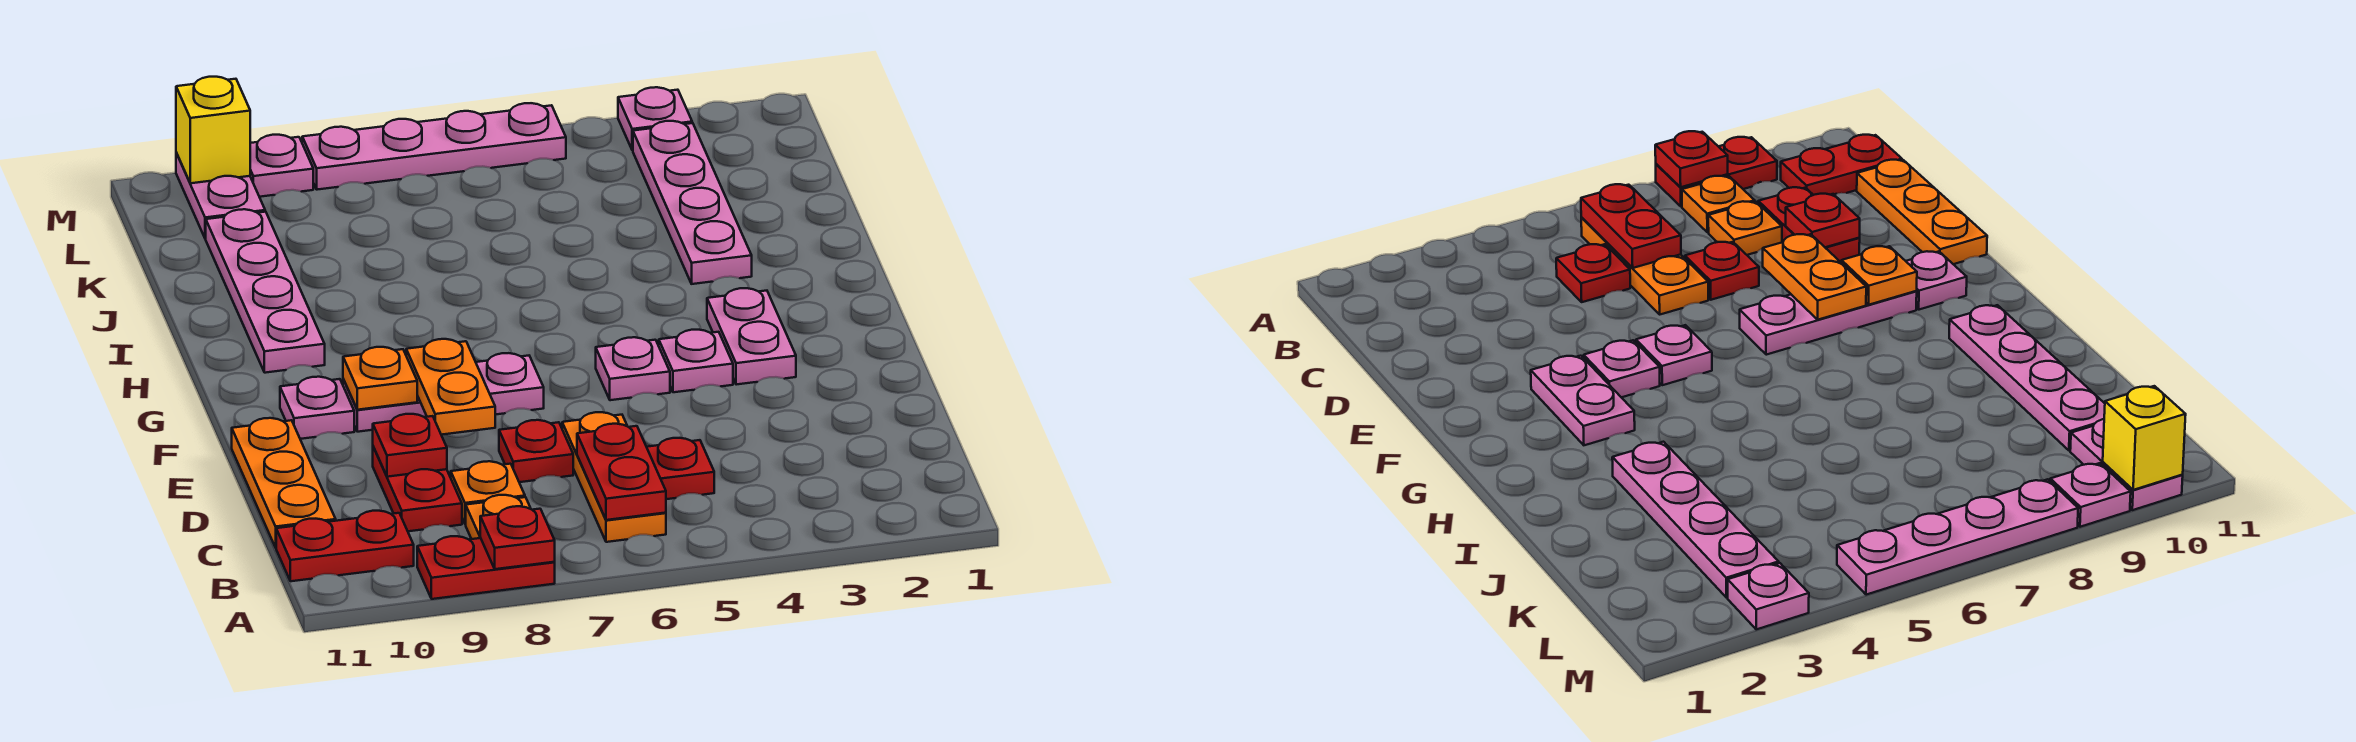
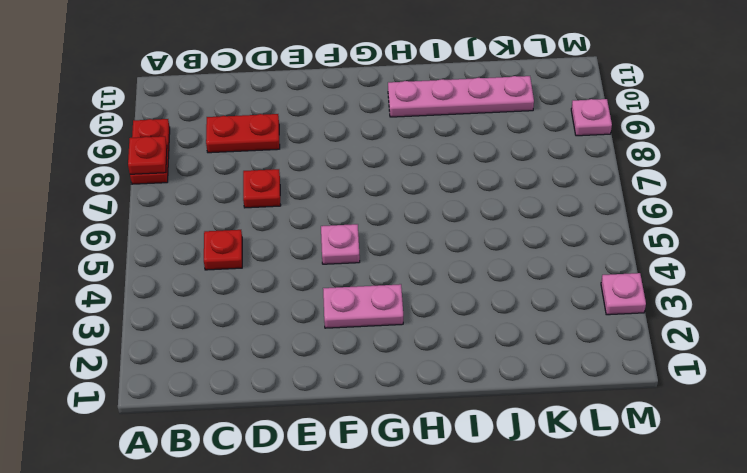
none -> orange plate B6:D6 level 1
none -> orange plate B8 level 1
none -> red plate B10:B11 level 1

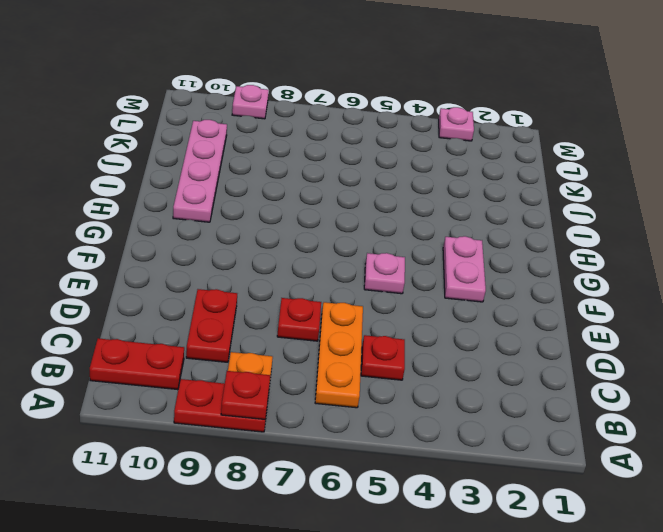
none -> orange plate C8 level 1
none -> orange plate C11:E11 level 1
none -> pink plate F4 level 1

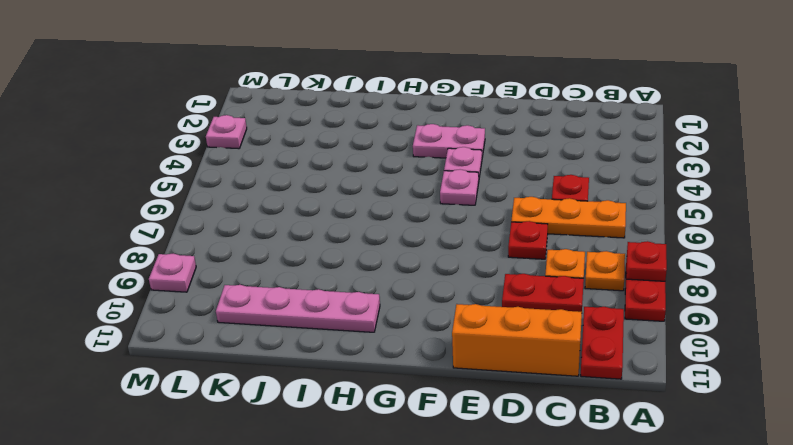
orange brick C11:E11 level 1 -> orange plate C11:E11 level 1
none -> pink plate F7:F9 level 1
none -> pink plate F10 level 1
none -> pink plate I3:L3 level 1

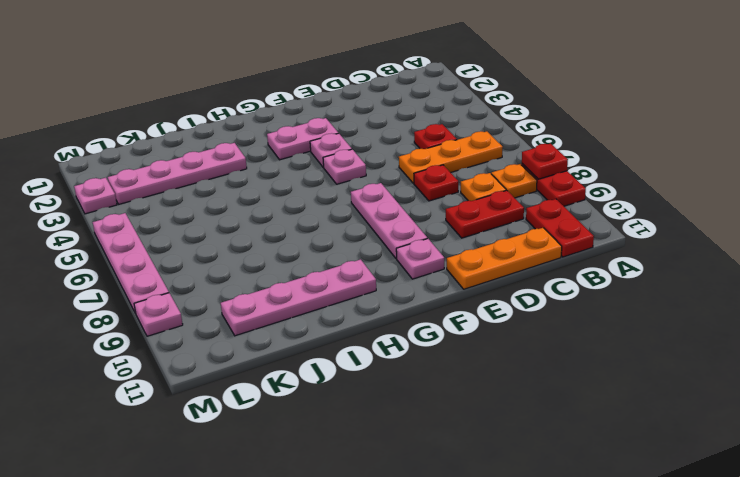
none -> pink plate L10:M10 level 1
none -> red plate B6:C6 level 2
none -> red plate D9 level 2

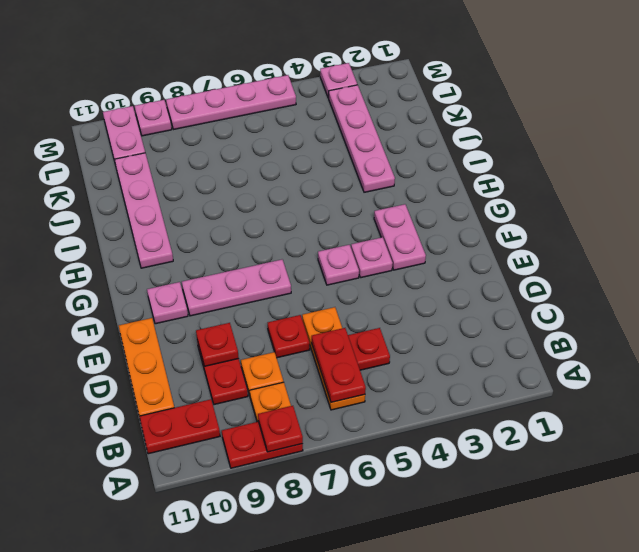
none -> orange plate E8:F8 level 2
none -> orange plate F9 level 2
none -> yellow brick M10 level 2

